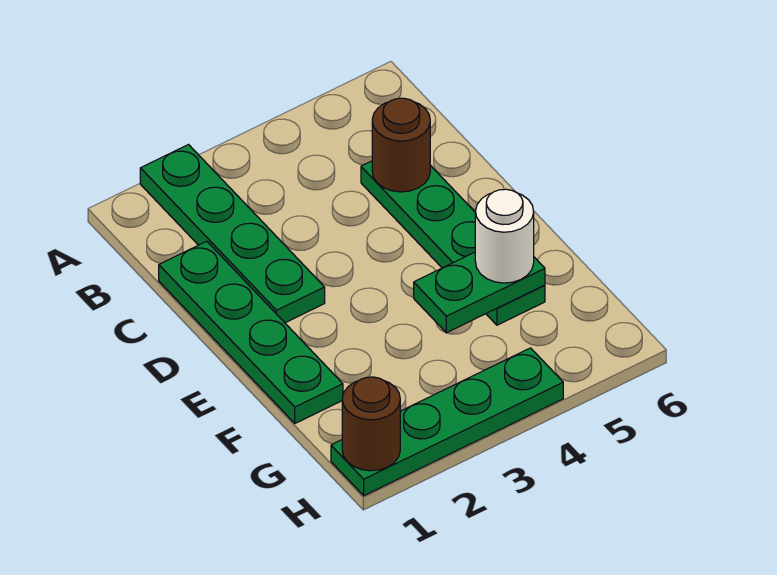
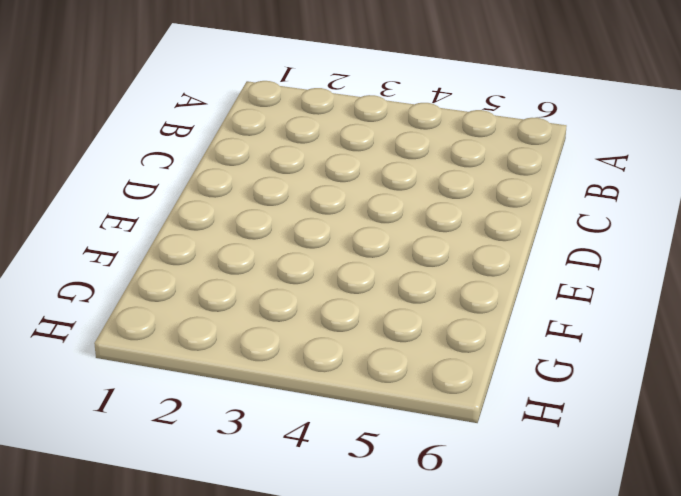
none -> green plate A2:D2 level 1
none -> green plate C1:F1 level 1

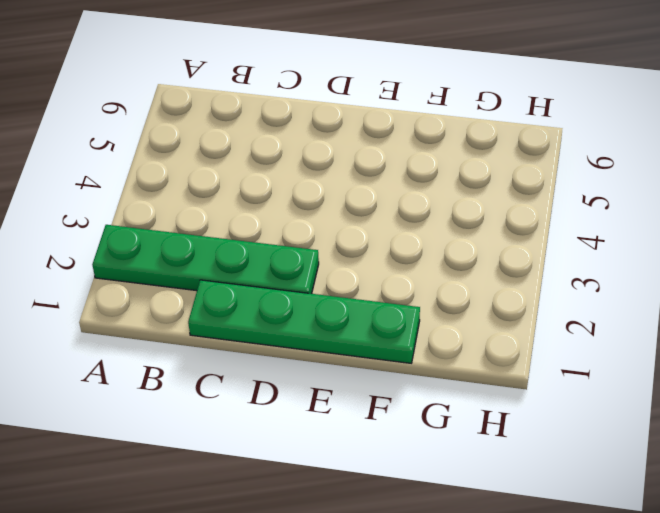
none -> green plate C5:F5 level 1
none -> green plate H1:H4 level 1

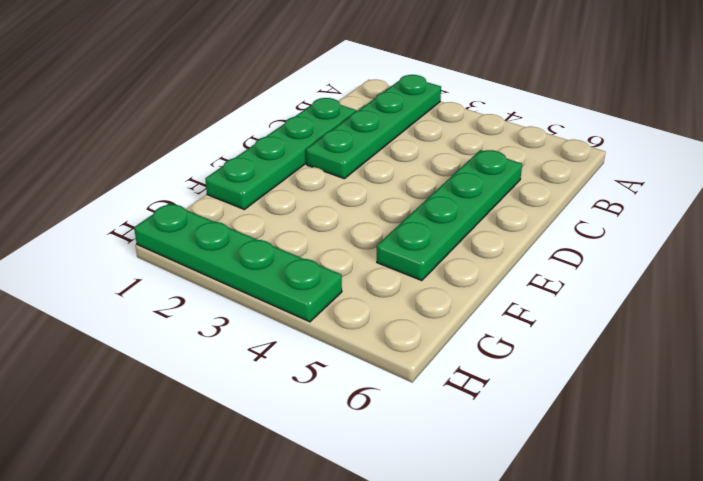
none -> brown round brick C5 level 2
none -> green plate F4:F5 level 2

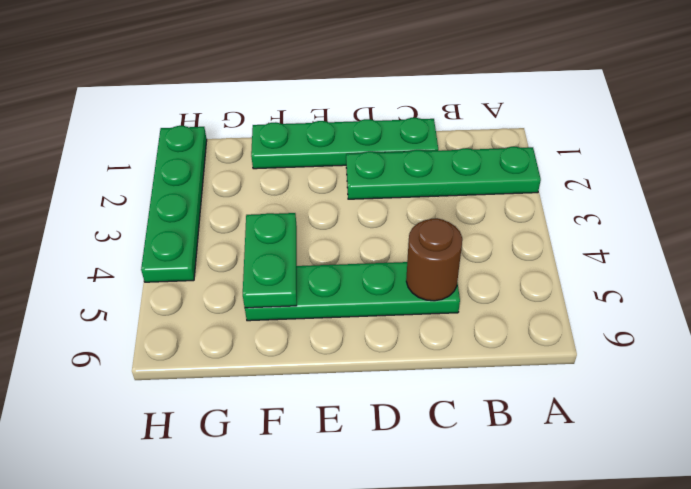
none -> brown round brick H1 level 2
none -> white round brick F5 level 3

